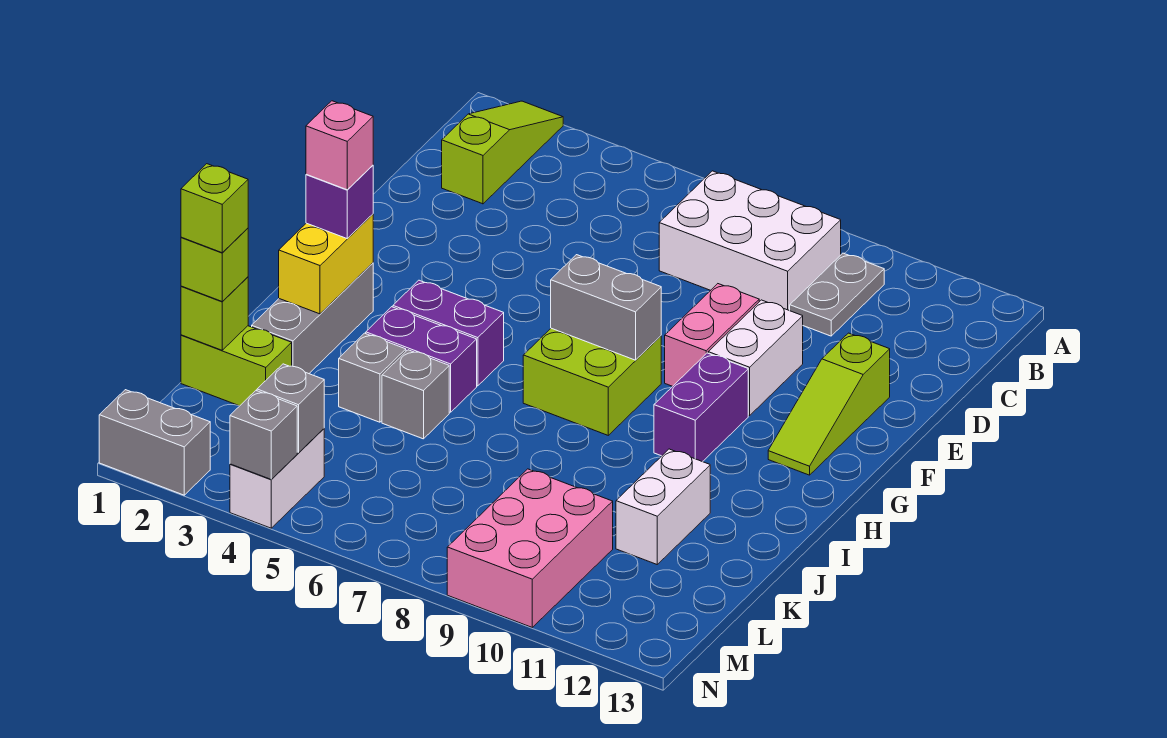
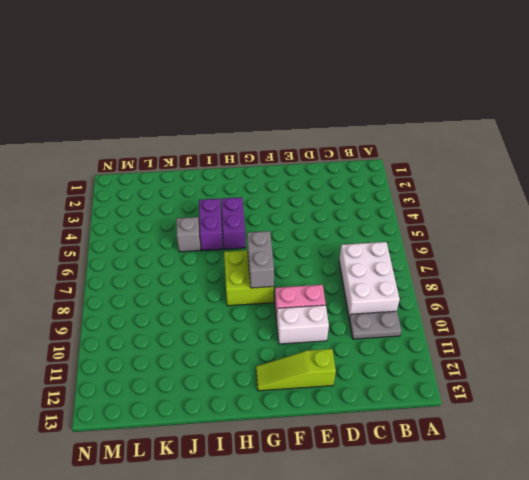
none -> lime slope A2:C2 level 1 top C
none -> purple brick G10:H10 level 1
none -> grey brick H2:J2 level 1

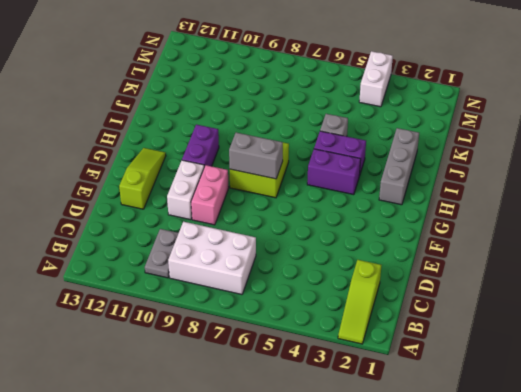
none -> grey brick J4 level 1
none -> white brick J11:K11 level 1
none -> lime brick K1:K2 level 1

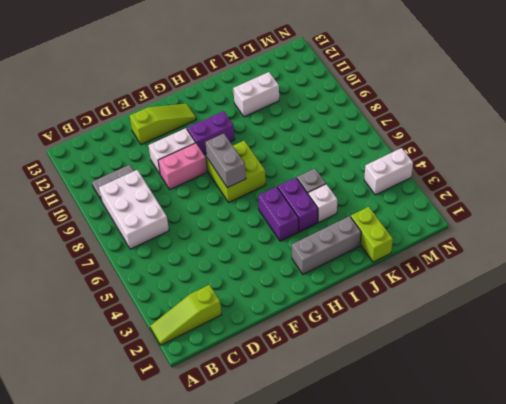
white brick J4 level 1 -> grey brick J4 level 1
none -> pink brick L9:N10 level 1
none -> grey brick N1:N2 level 1
none -> yellow brick H2:I2 level 2

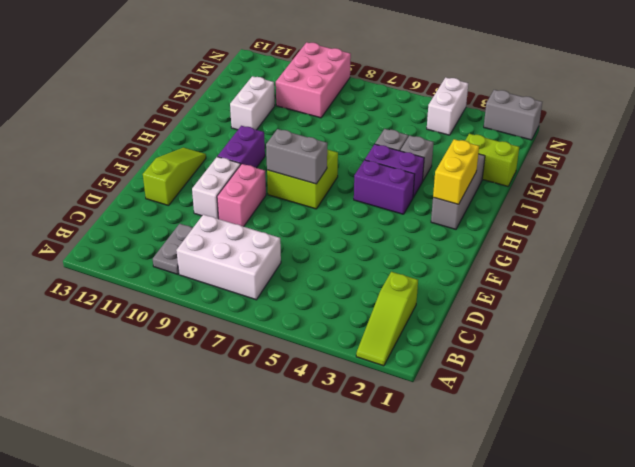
none -> lime brick K1 level 2
none -> grey brick M4 level 2
none -> grey brick N4 level 2

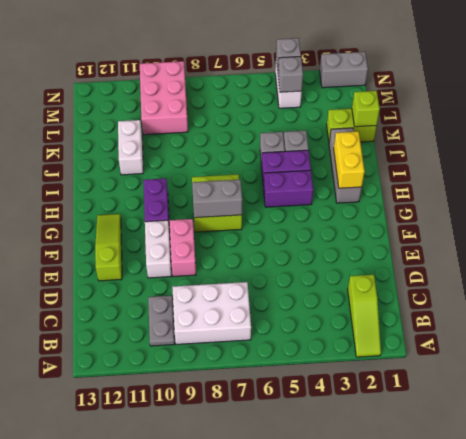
none -> purple brick H2 level 3
none -> lime brick K1 level 3
none -> pink brick H2 level 4

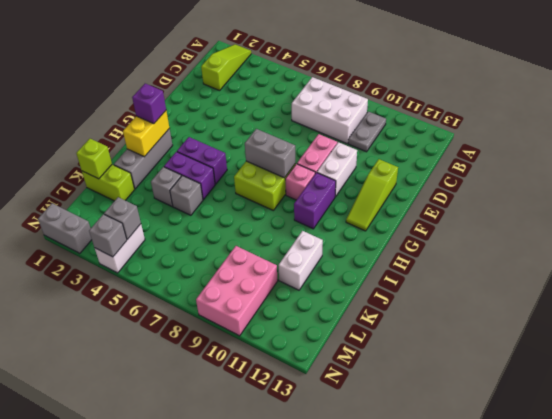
pink brick G9 level 1 -> pink brick H2 level 4
none -> lime brick K1 level 3
none -> lime brick K1 level 4

